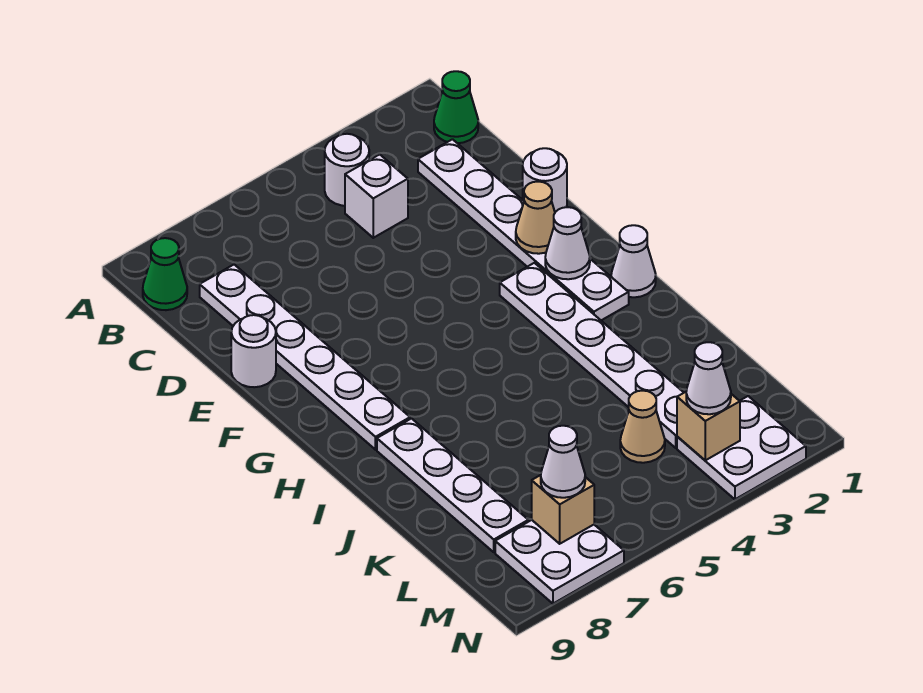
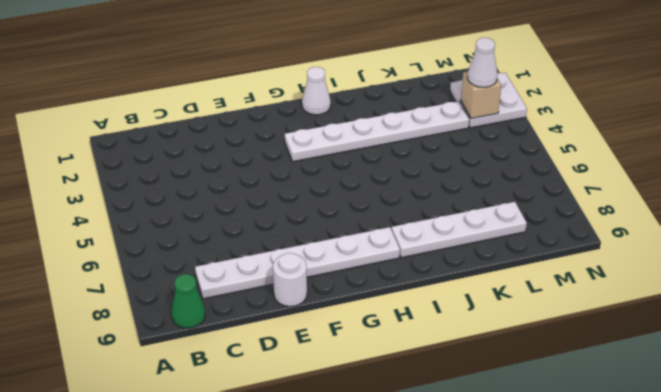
none -> green cone B1 level 1
none -> white round brick B4 level 1
none -> white plate C2:H2 level 1

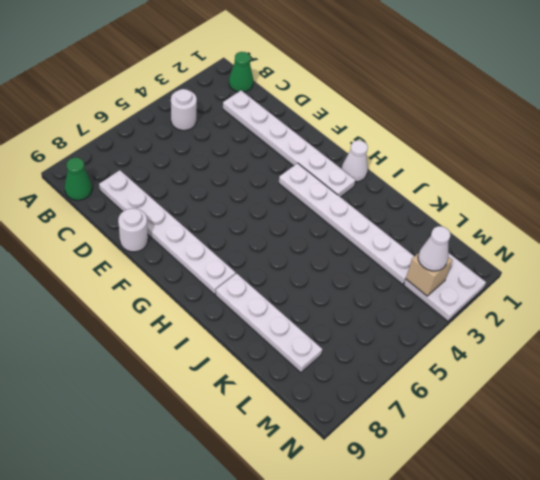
none -> white brick C4 level 1
none -> white round brick E1 level 1
none -> tan cone L4 level 1

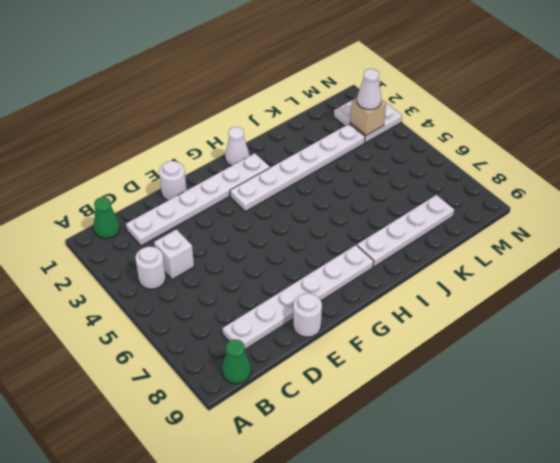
none -> tan cone L4 level 1
none -> white plate M7:N8 level 1
none -> tan cone F2 level 2

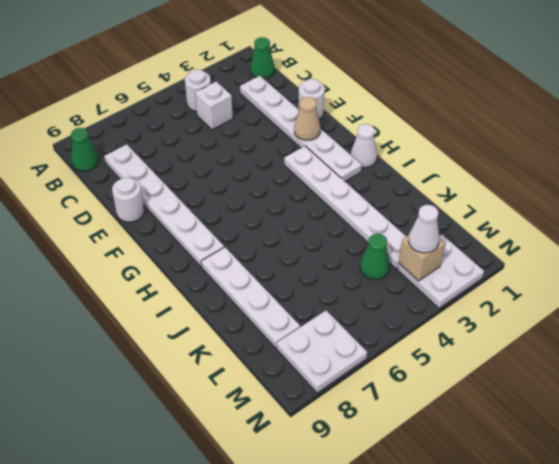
green cone L4 level 1 -> tan cone L4 level 1
none -> white cone G2 level 2
none -> tan brick M7 level 2
none -> white cone M7 level 3

